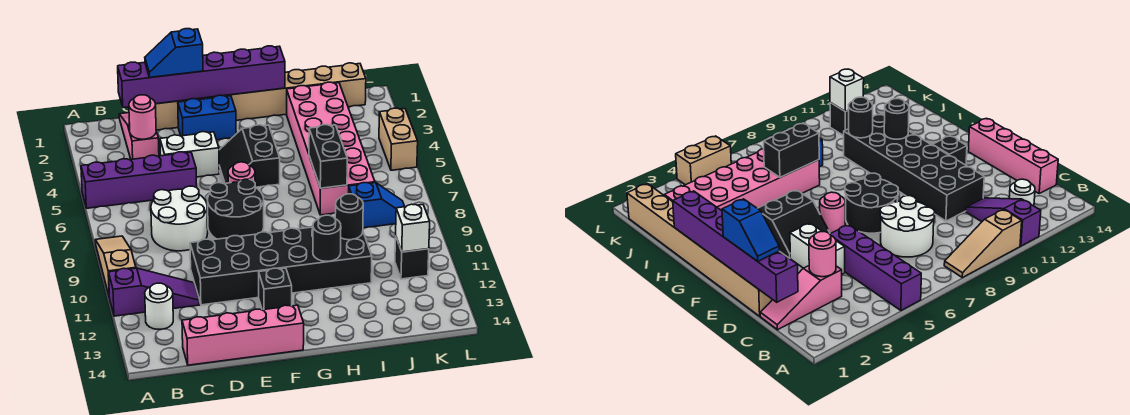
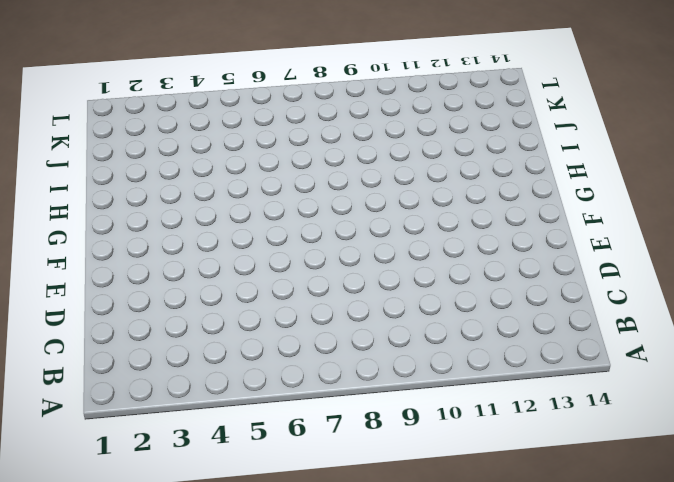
none -> purple brick A5:D5 level 1
none -> tan slope A8:A10 level 1 top 10
none -> purple slope A11:C11 level 1 top A

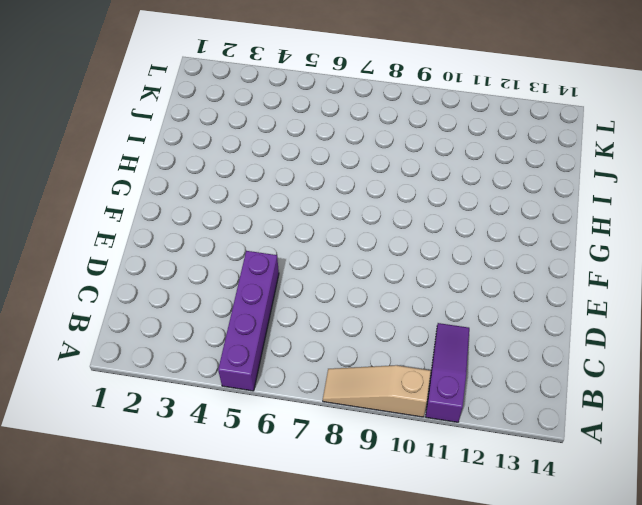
none -> white round brick B12 level 1
none -> pink slope C1:C3 level 1 top 3
none -> white round brick C7:D8 level 1

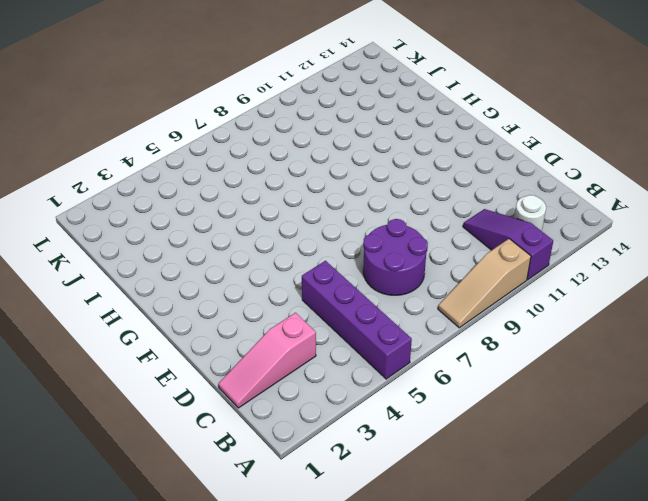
purple round brick C7:D8 level 1 -> white round brick C7:D8 level 1
none -> pink brick C14:F14 level 1
none -> tan brick D1:K1 level 1
none -> white brick D4:E4 level 1

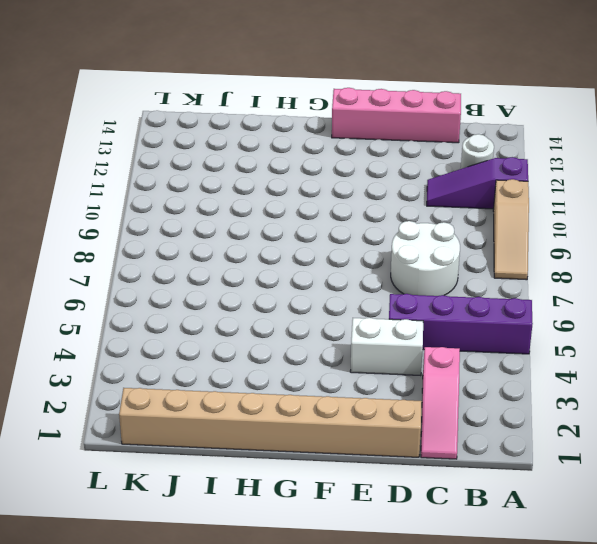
none -> black brick D10:I11 level 1
none -> blue brick E2:F2 level 1
none -> black round brick E7:F8 level 1

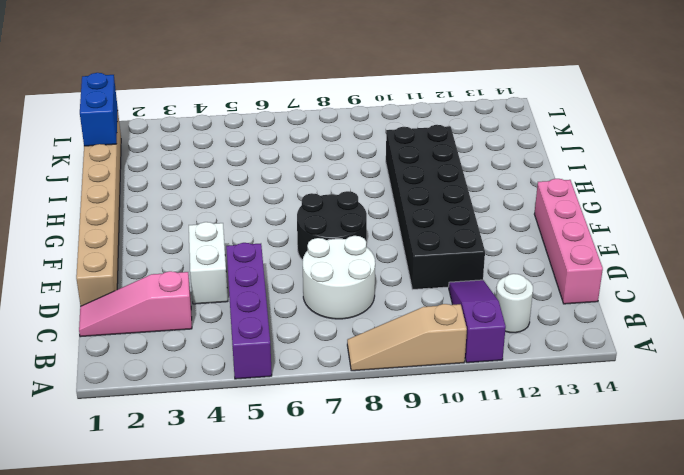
blue brick J1:K1 level 2 -> blue brick E2:F2 level 1
none -> black slope F4:G5 level 1 top G
none -> pink round brick F6 level 1
none -> black brick F12 level 1

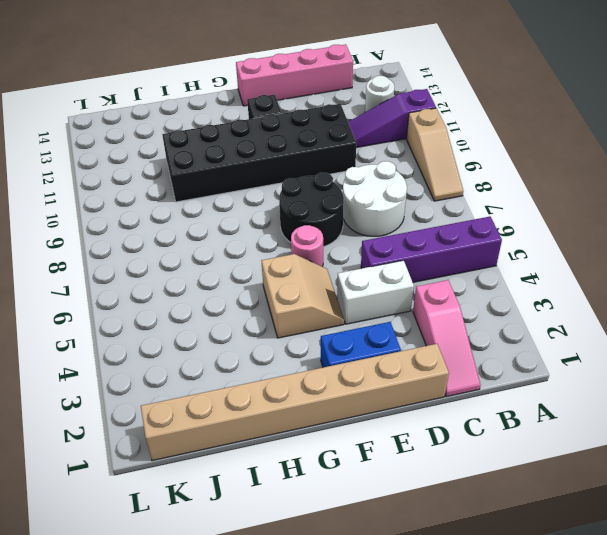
tan slope F4:G5 level 1 top G -> black slope F4:G5 level 1 top G
none -> pink brick I2:J7 level 1
none -> blue slope J8:K8 level 1 top J
none -> black brick K11 level 1

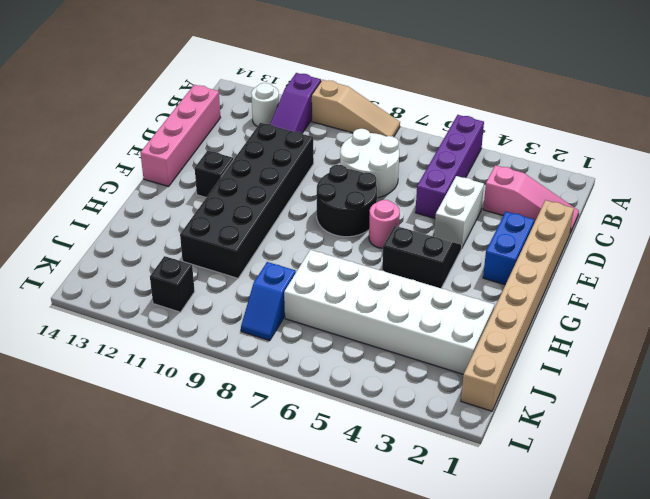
white brick I2:J7 level 1 -> pink brick I2:J7 level 1
none -> tan brick L4:L5 level 1
none -> purple brick C1:H1 level 2
none -> pink round brick C3 level 2

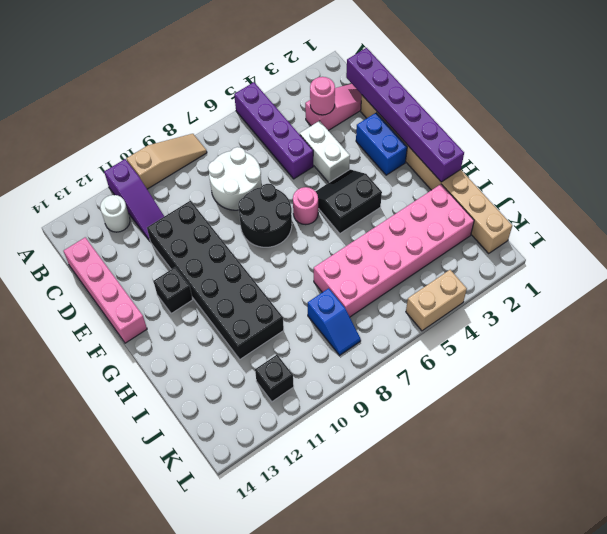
none -> black round brick H11 level 2
none -> black brick I6:I7 level 2
none -> black round brick I10 level 2

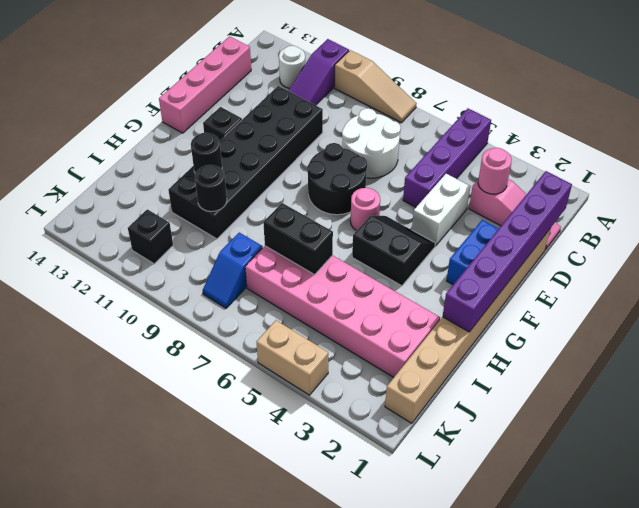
none -> white brick K11 level 2
none -> blue slope D1:E1 level 3 top E

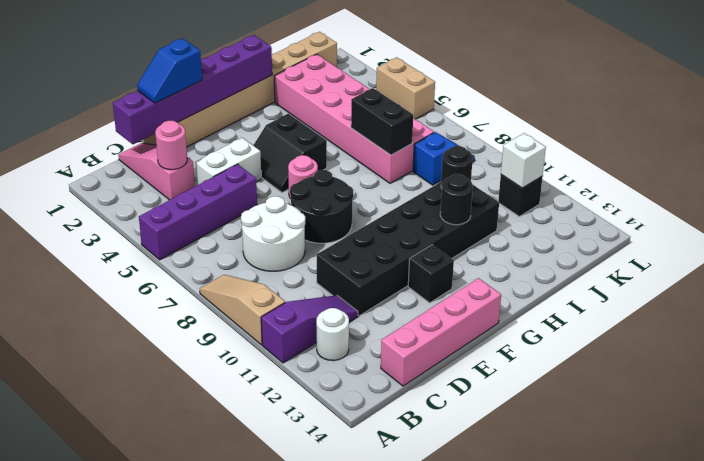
none -> blue brick E2:F2 level 1

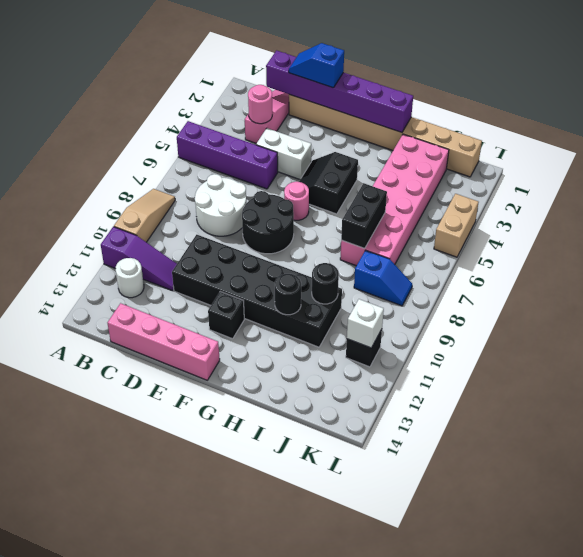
none -> blue brick E2:F2 level 1

